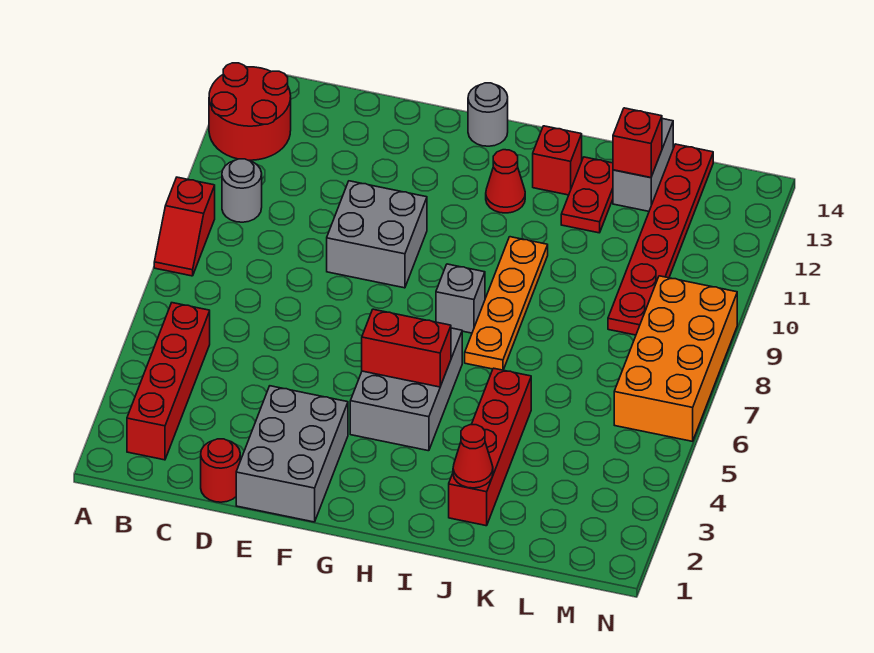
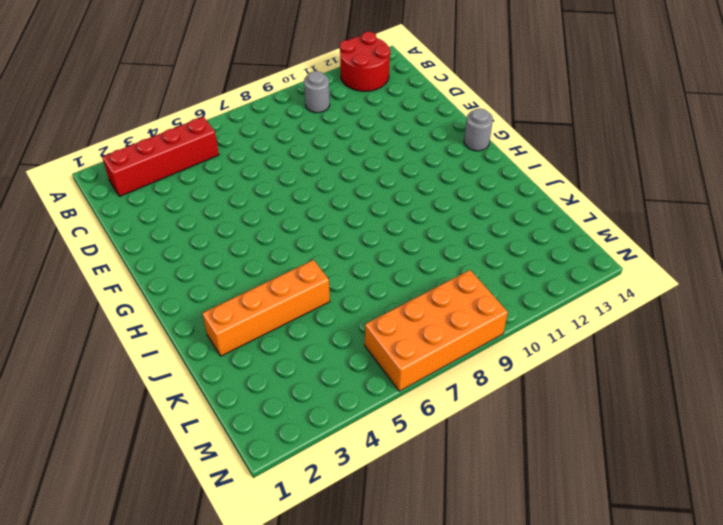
orange brick J2:J5 level 1 -> red brick J2:J5 level 1
none -> red slope A8:A9 level 1 top 9
none -> red round brick D1 level 1
none -> grey brick E1:F3 level 1

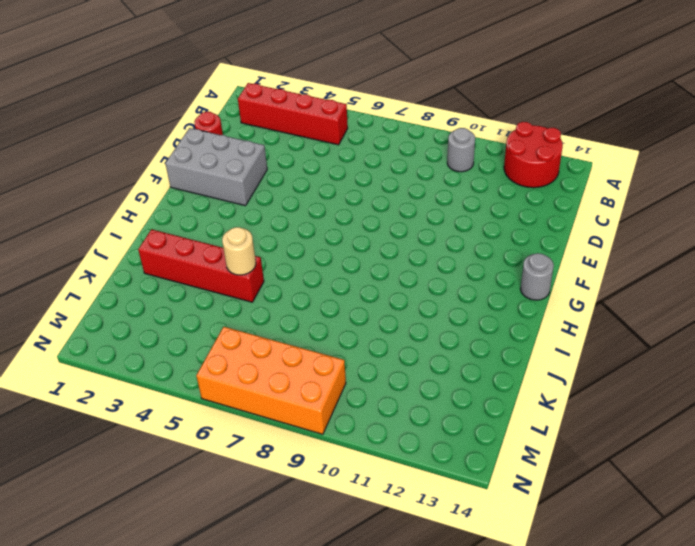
tan round brick J5 level 2 -> none
none -> red slope A8:A9 level 1 top 9
none -> grey brick E9:F10 level 1
none -> grey brick G4:H6 level 1

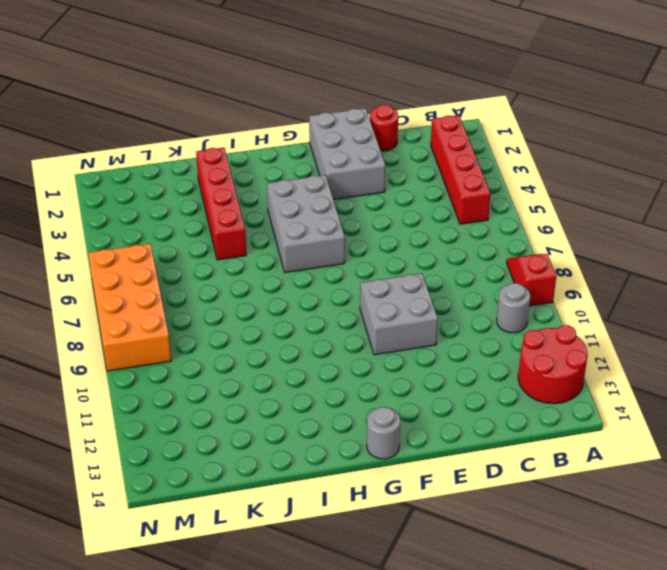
none -> grey brick H8 level 1
none -> red cone H12 level 1
none -> orange plate I7:I10 level 1

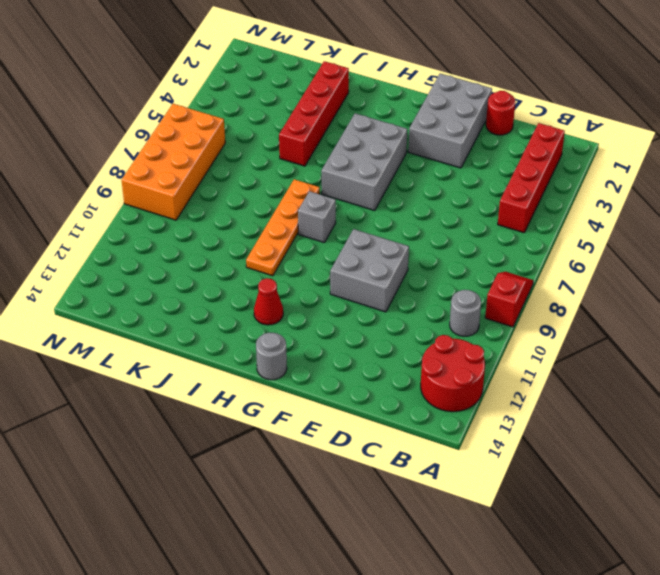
none -> red brick I13 level 1
none -> red plate J12:J13 level 1
none -> grey brick K13:K14 level 1

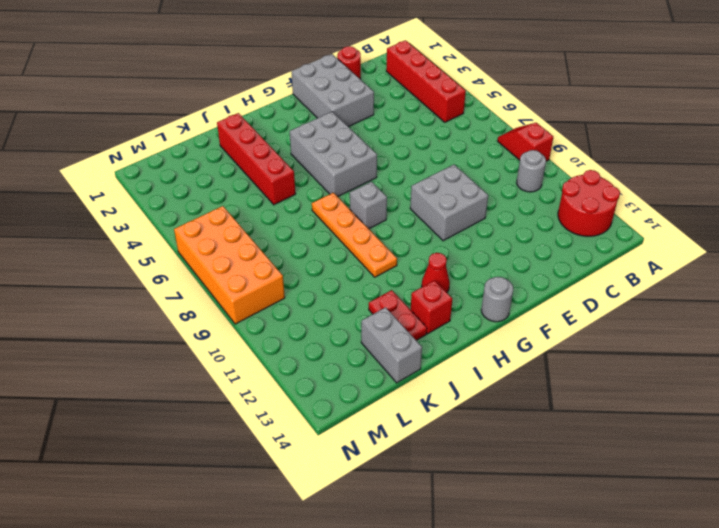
none -> red plate L9:L14 level 1
none -> red brick G5:H5 level 2
none -> red cone J2 level 2

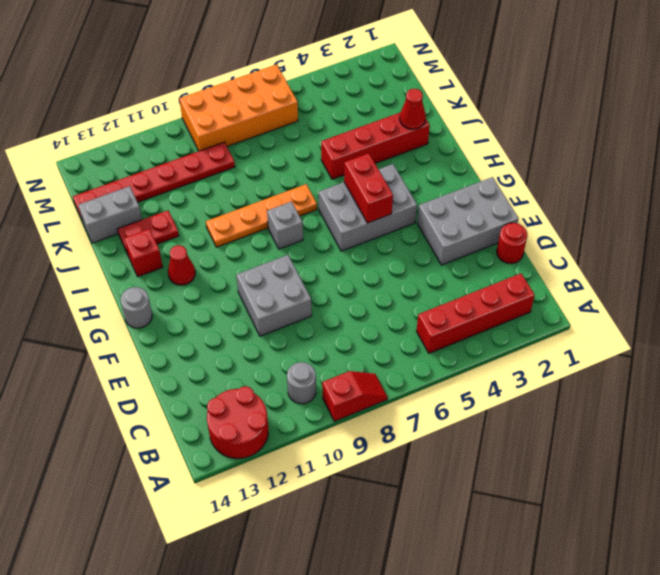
none -> red brick K13 level 2

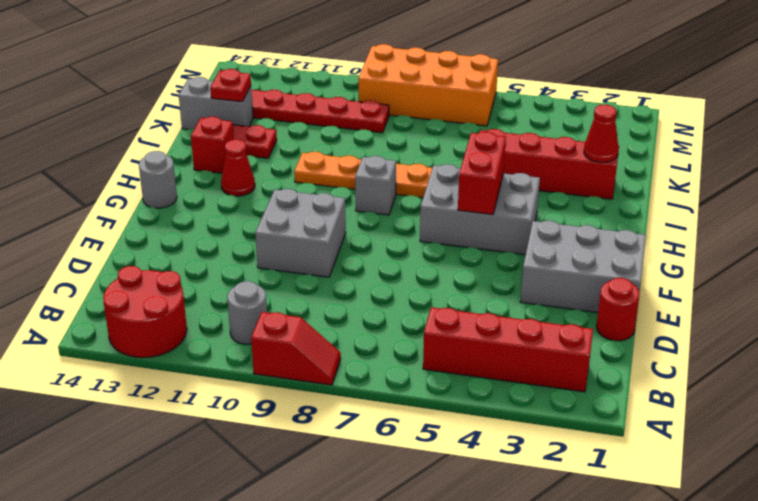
red plate K13 level 2 -> red brick K13 level 2

